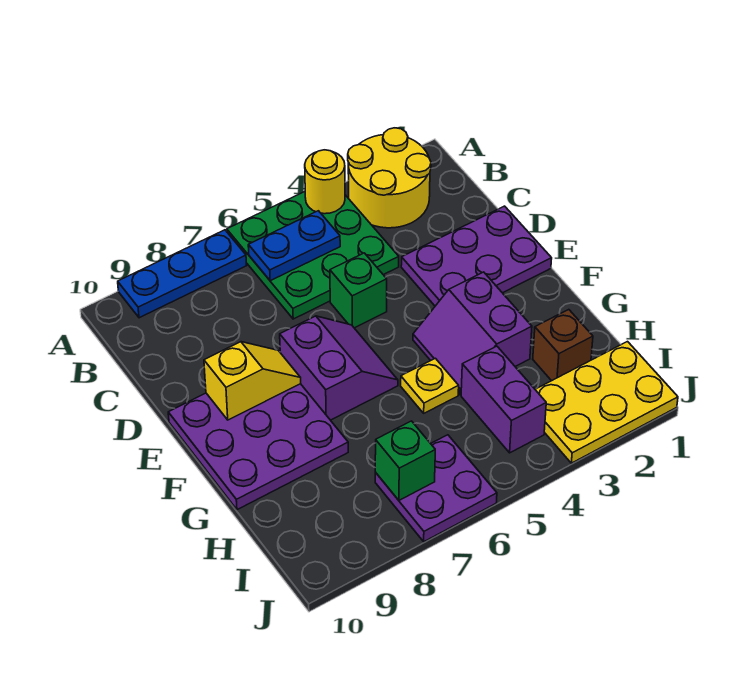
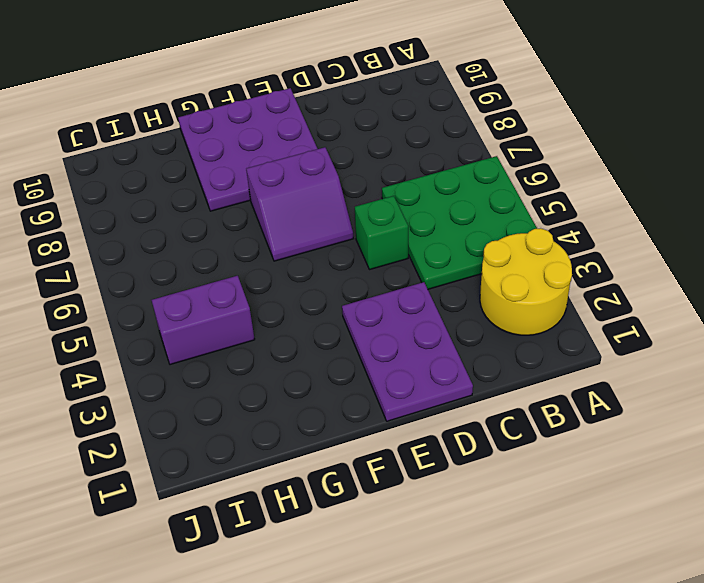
none -> blue plate A7:A9 level 1
none -> purple slope F3:G4 level 1 top 3
none -> yellow plate G5 level 1

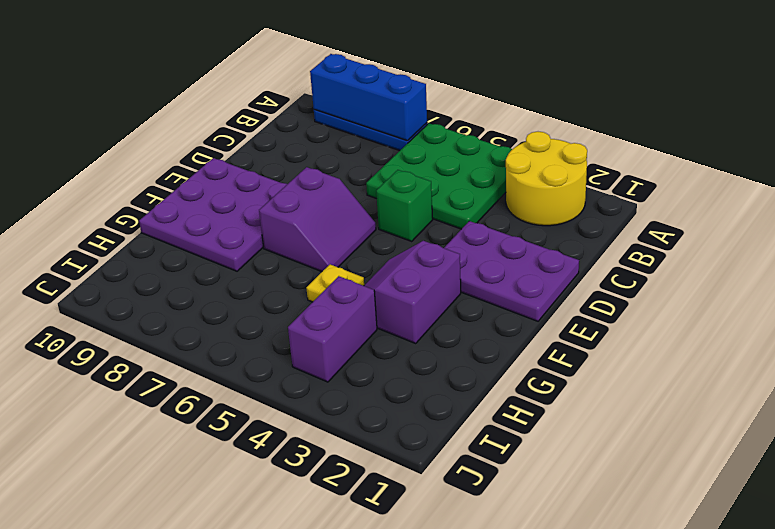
blue brick A7:A9 level 2 -> none
none -> brown brick H2 level 1
none -> yellow plate I1:J3 level 1
none -> purple plate I6:J7 level 1

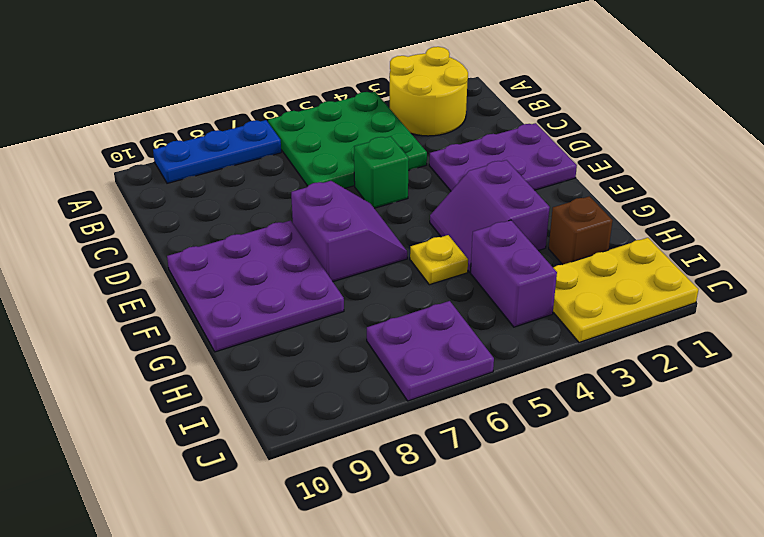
none -> yellow round brick A4 level 2
none -> blue plate B5:B6 level 2
none -> yellow slope E8:E9 level 2 top 9

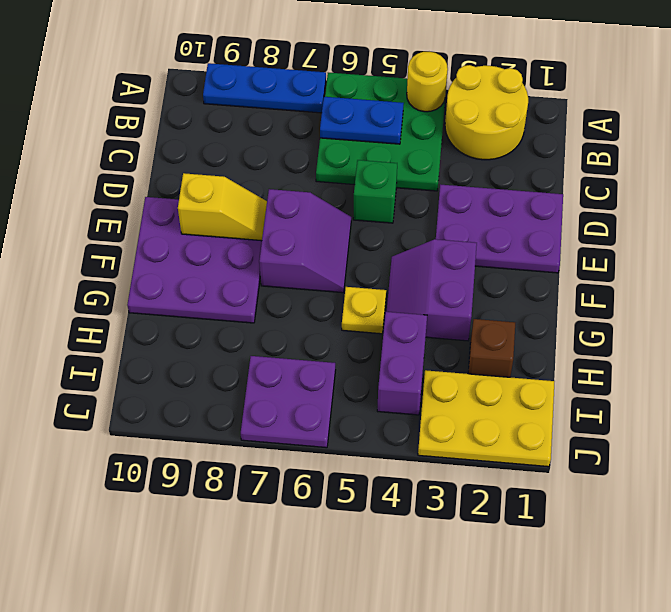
none -> green brick I7 level 2

